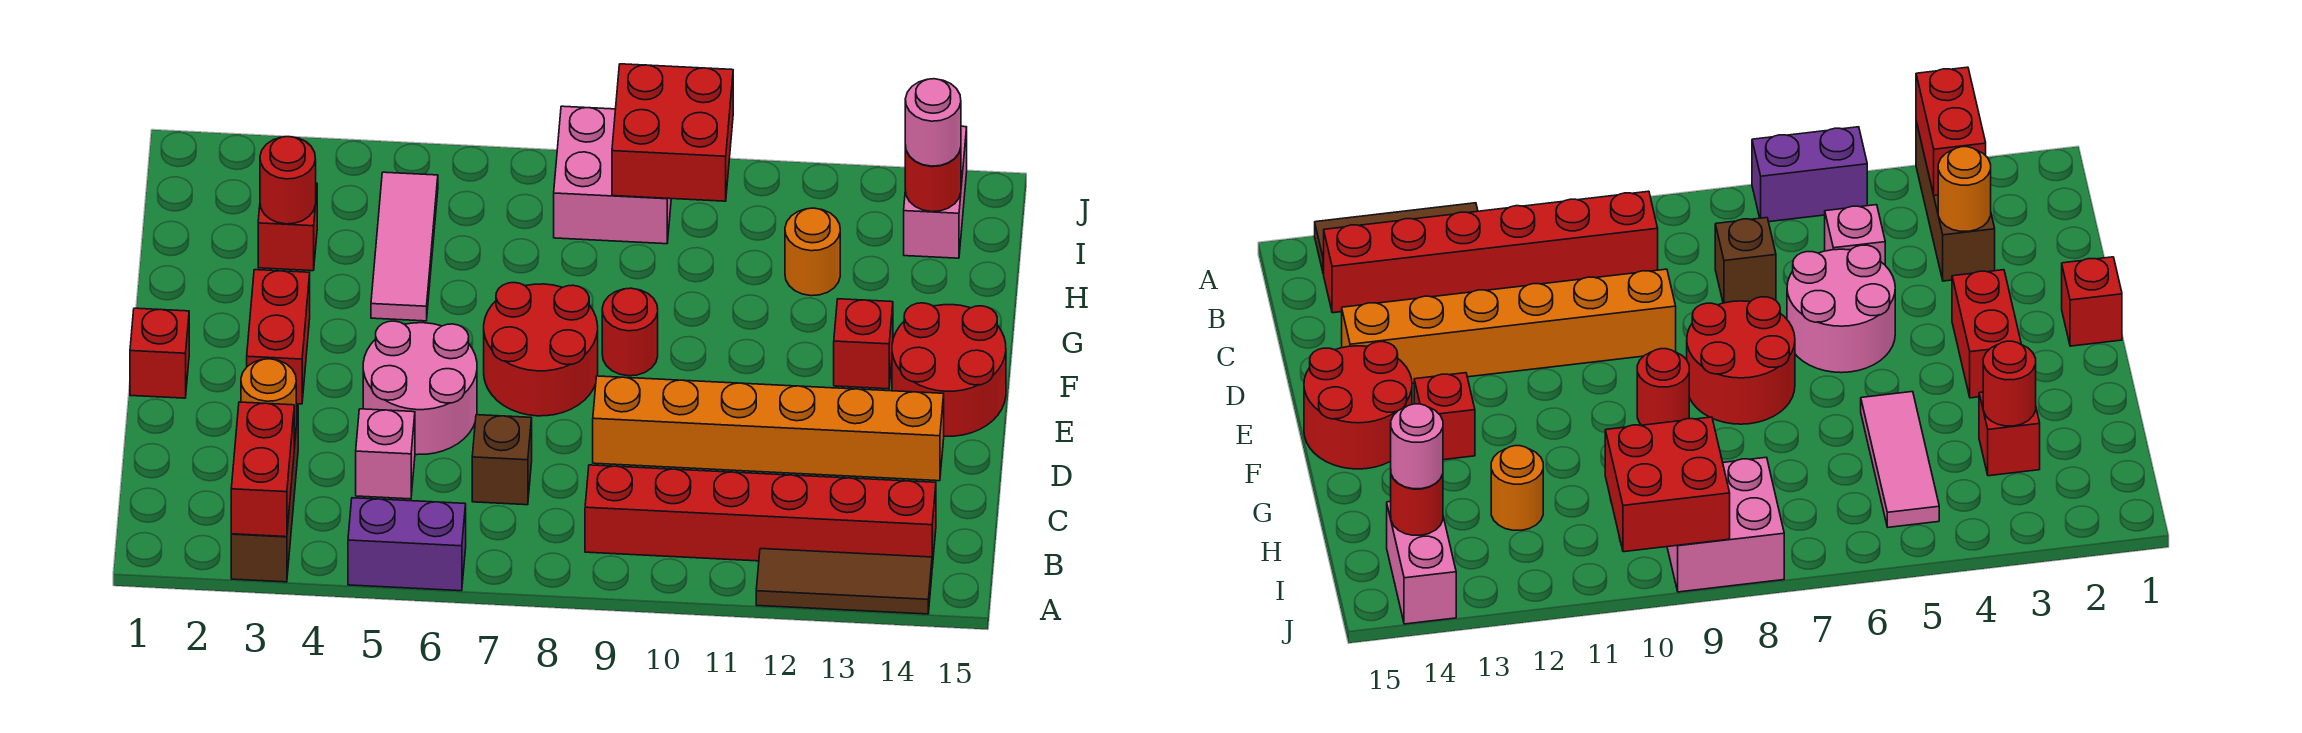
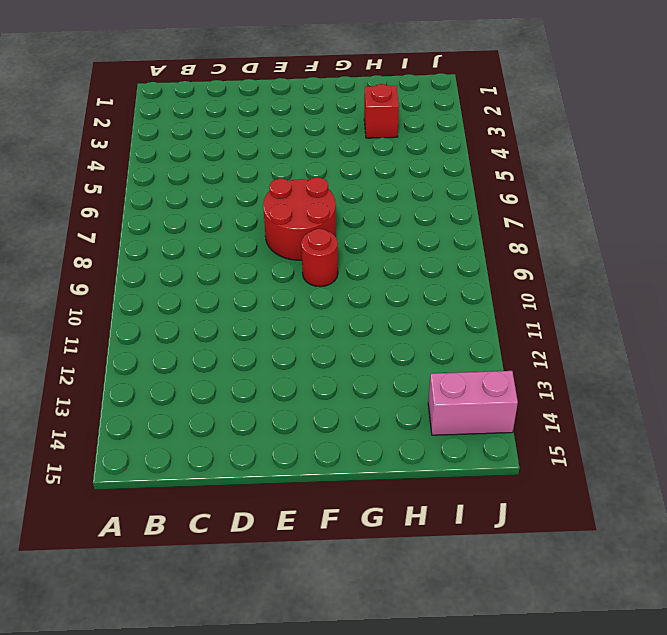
none -> brown brick A3:C3 level 1
none -> purple brick A5:A6 level 1
none -> brown tile A12:A14 level 1

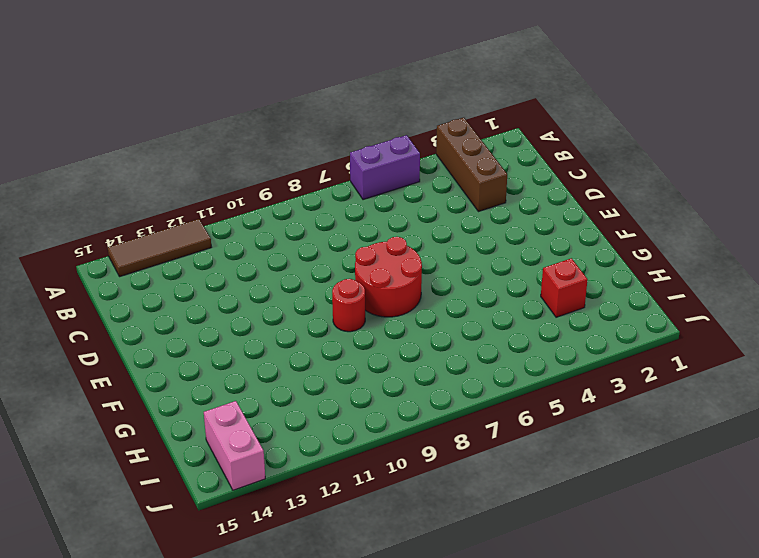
none -> red brick B9:B14 level 1
none -> pink brick C5 level 1
none -> brown brick C7 level 1

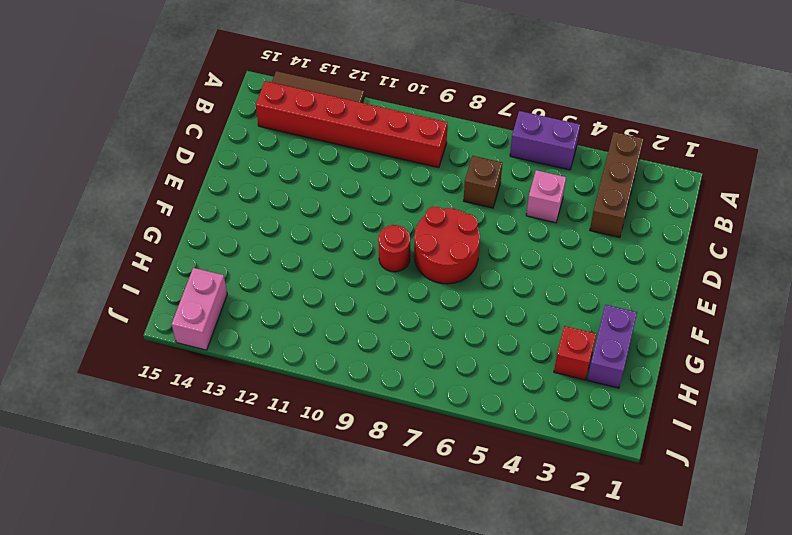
purple brick G2:H2 level 1 -> none
none -> pink round brick D5:E6 level 1
none -> orange brick D9:D14 level 1
none -> red brick E1 level 1

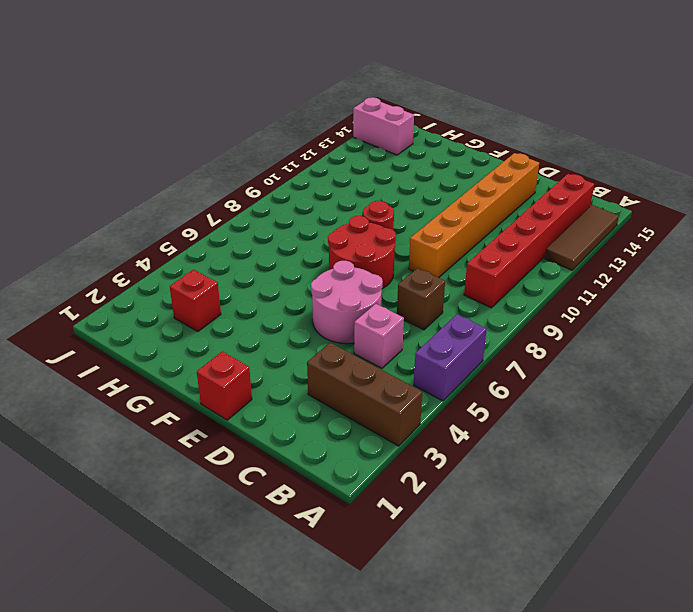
none -> red brick E3:F3 level 1
none -> red round brick E14:F15 level 1
none -> red brick F13 level 1

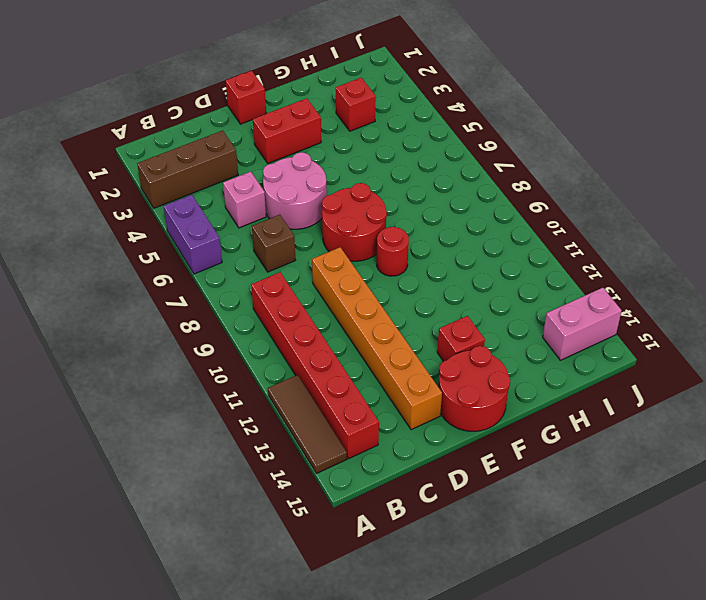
none -> pink tile G5:I5 level 1
none -> orange round brick H12 level 1
none -> pink brick I8:J9 level 1

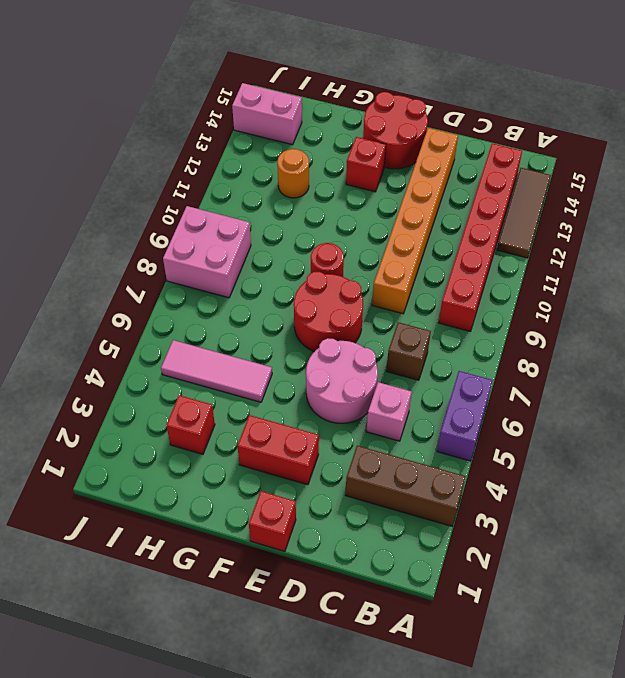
none -> red brick A3:B3 level 2
none -> orange round brick C3 level 2
none -> red round brick H3 level 2

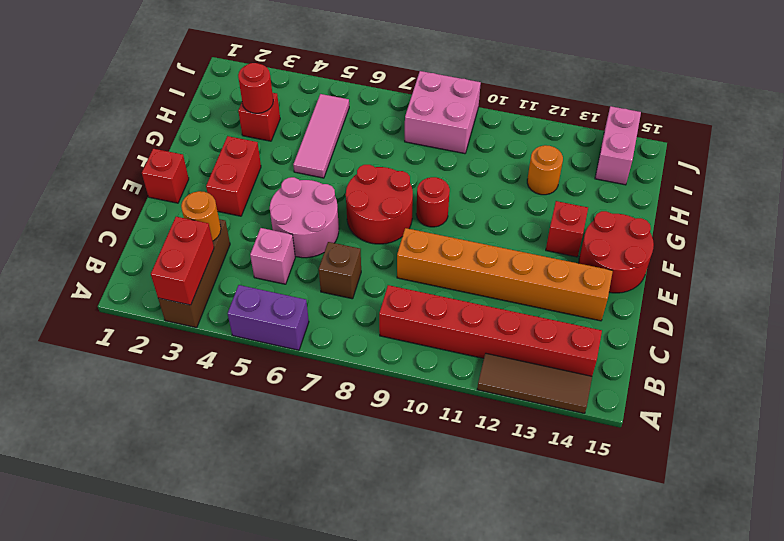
none -> red brick I9:J10 level 2
none -> red round brick I14 level 2
none -> pink round brick I14 level 3

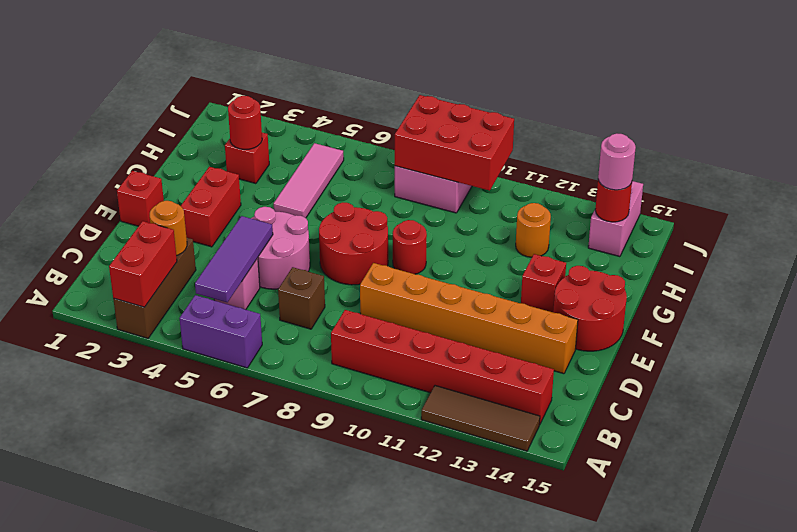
purple tile B5:D5 level 2 -> none
red brick I8:J10 level 2 -> red brick I9:J10 level 2

